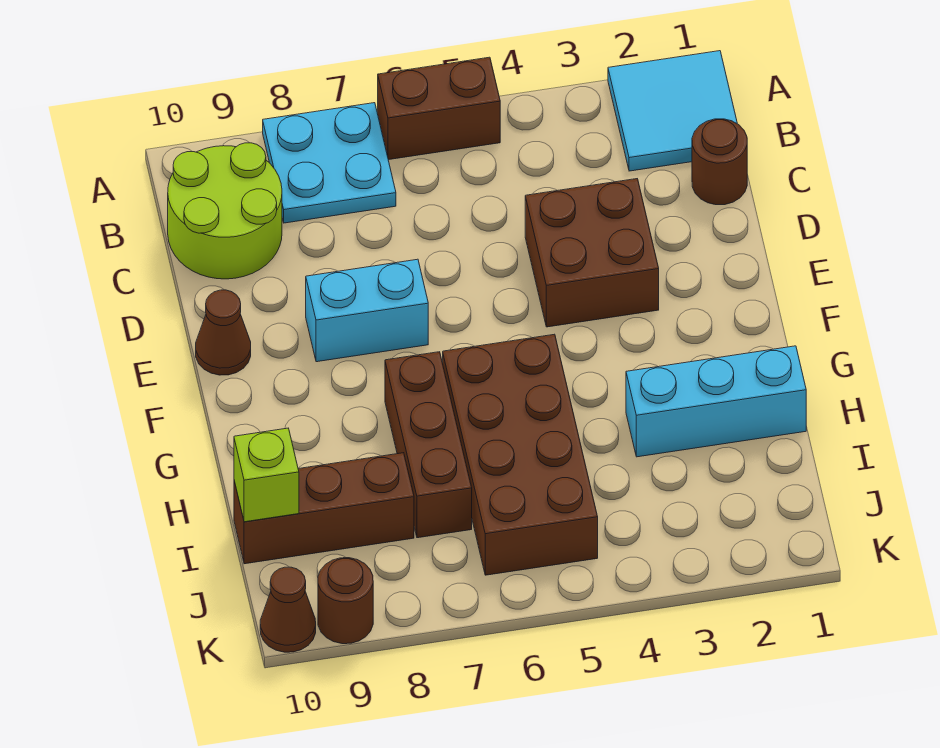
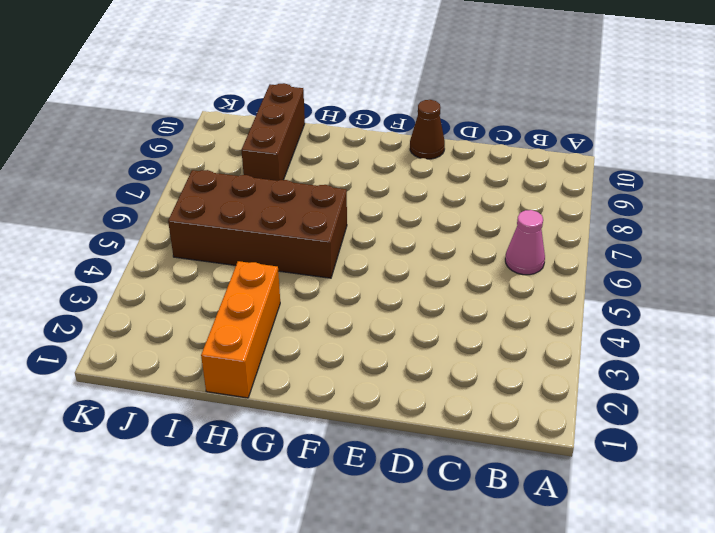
pink cone B6 level 1 -> none
orange brick H1:H3 level 1 -> cyan brick H1:H3 level 1
none -> cyan tile A1:B2 level 1
none -> brown brick A5:A6 level 1
none -> cyan plate A7:B8 level 1

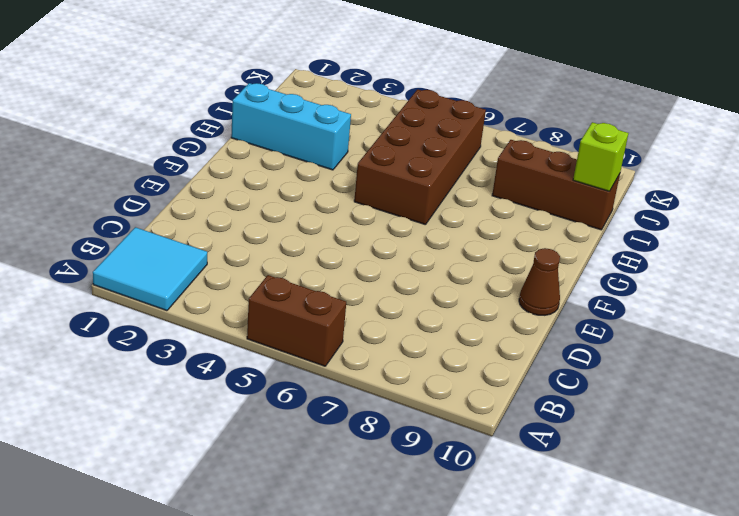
none -> cyan plate A7:B8 level 1
none -> lime round brick B9:C10 level 1
none -> brown round brick C1 level 1

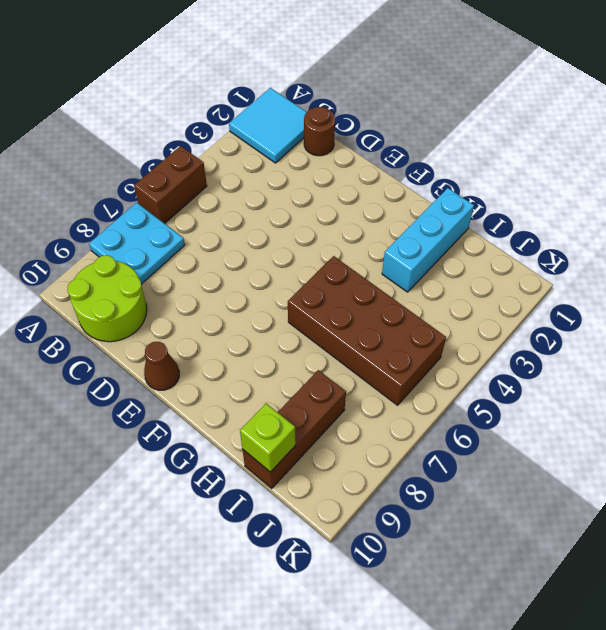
none -> brown brick D3:E4 level 1
none -> cyan brick E7:E8 level 1
none -> brown brick G7:I7 level 1

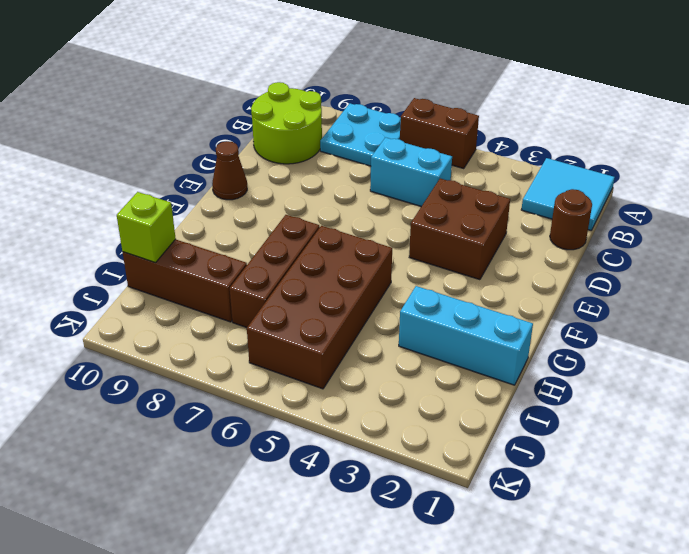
cyan brick C5:C6 level 1 -> cyan brick E7:E8 level 1
none -> brown round brick K9 level 1
none -> brown cone K10 level 1

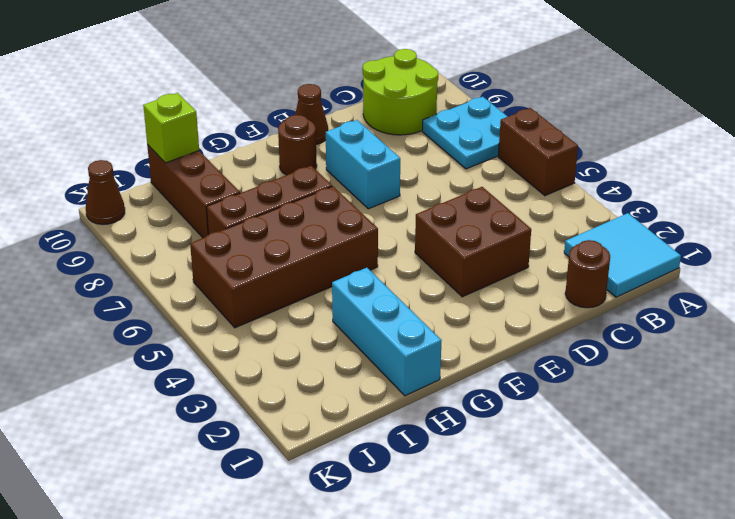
brown round brick F9 level 1 -> brown round brick K9 level 1

